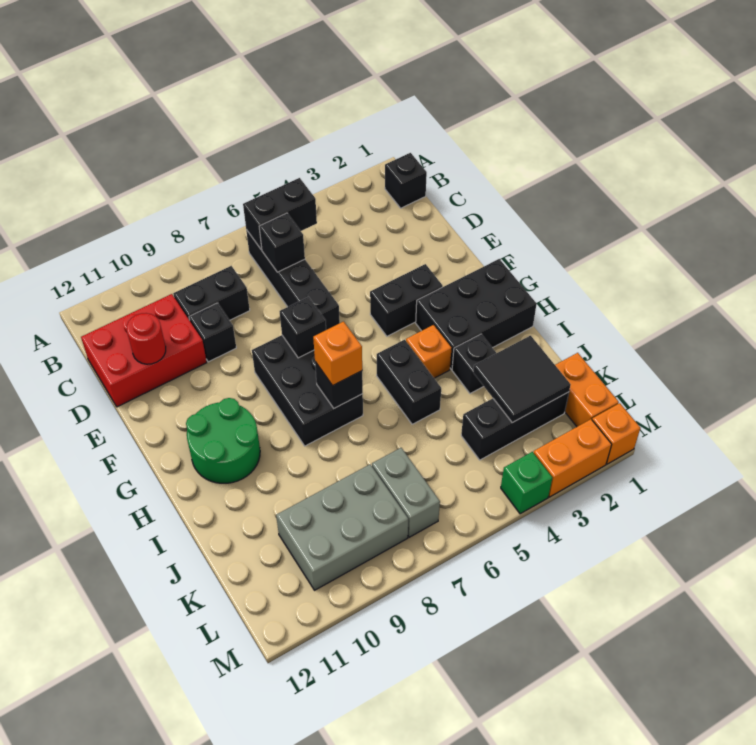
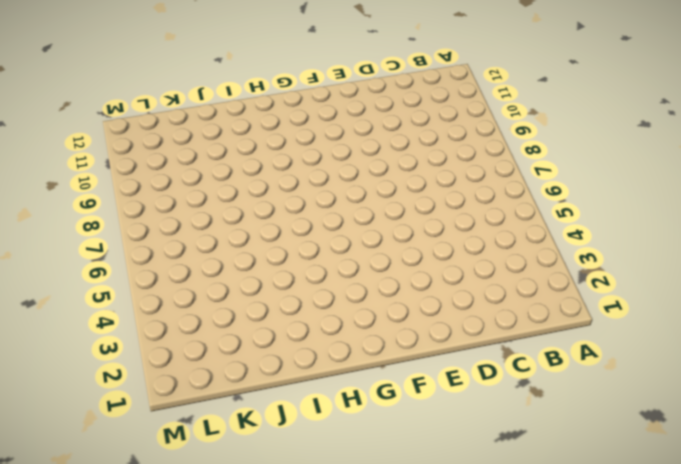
none -> black brick B1 level 1
none -> black brick B6:E6 level 1
none -> black brick C8:C9 level 1

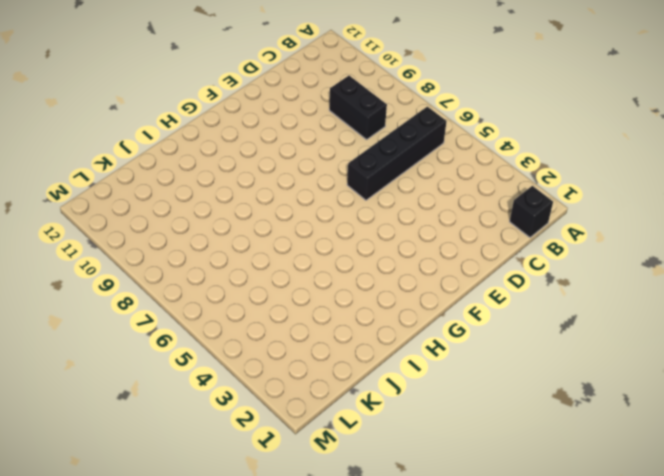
none -> red brick C10:D12 level 1
none -> black brick D9 level 1
none -> black brick F3:F4 level 1

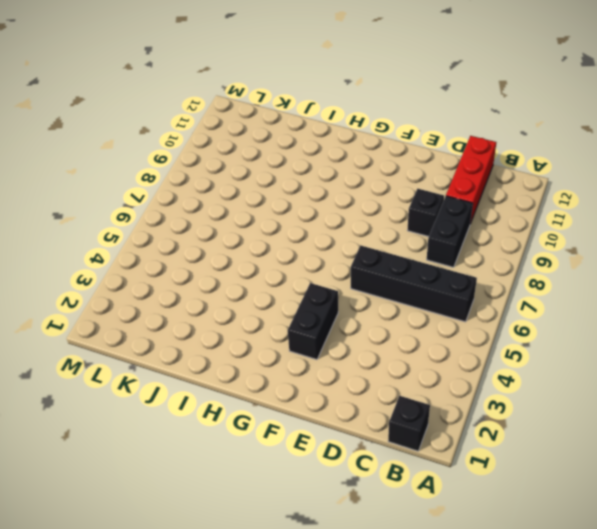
red brick C10:C12 level 1 -> red brick C10:D12 level 1
none -> black brick F7:H8 level 1
none -> black brick G1:H3 level 1
none -> green round brick G10:H11 level 1

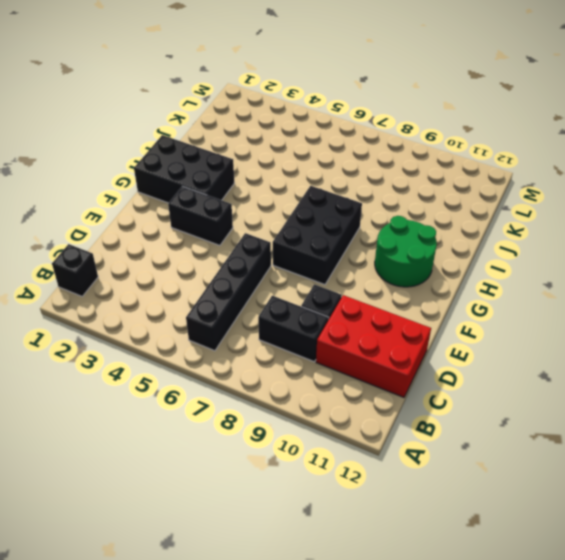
none -> orange brick H4 level 1
none -> black brick H5:I5 level 1
none -> black brick I3 level 1

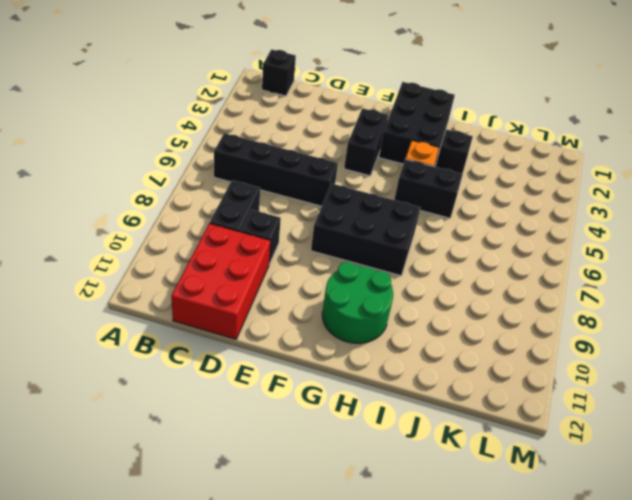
none -> orange brick K1:L1 level 1
none -> black brick K2:K4 level 1
none -> grey brick K7:L7 level 1

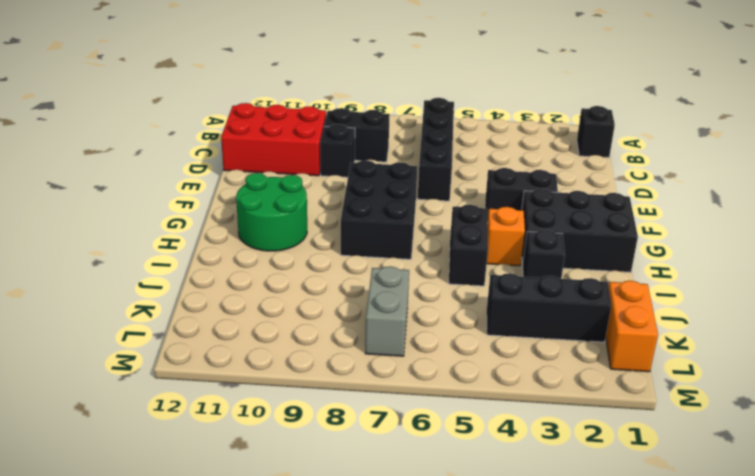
none -> grey brick K8:L10 level 1
none -> orange brick M1 level 1
none -> orange brick M2:M3 level 1

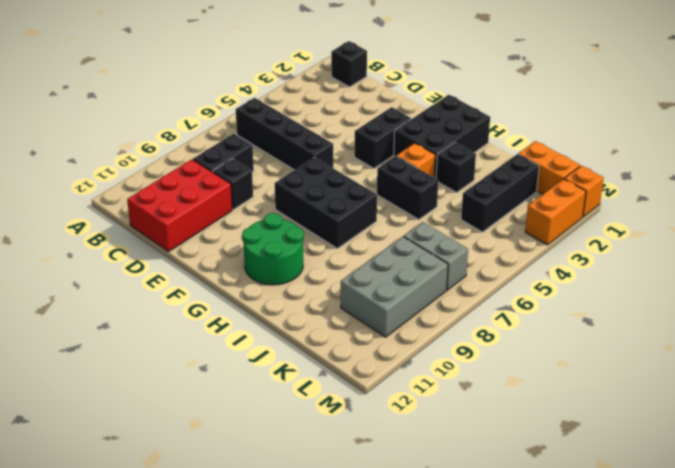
none -> green brick M4 level 1
none -> black brick B5:B6 level 2
none -> black brick C6 level 2

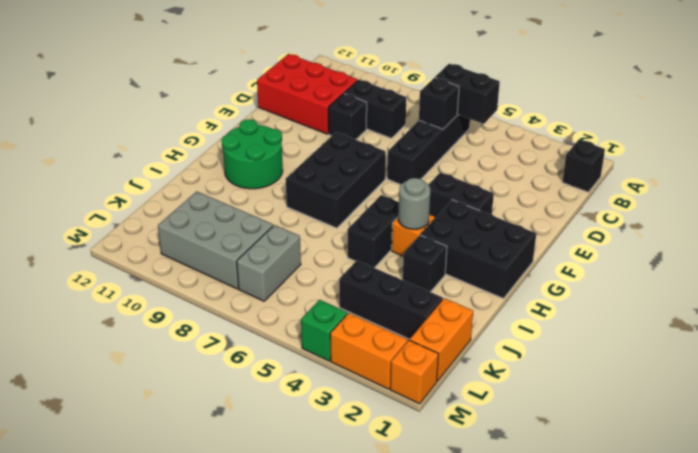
grey round brick H4 level 2 -> none
none -> red round brick D11 level 2
none -> black brick F7 level 2
none -> black brick H7 level 2

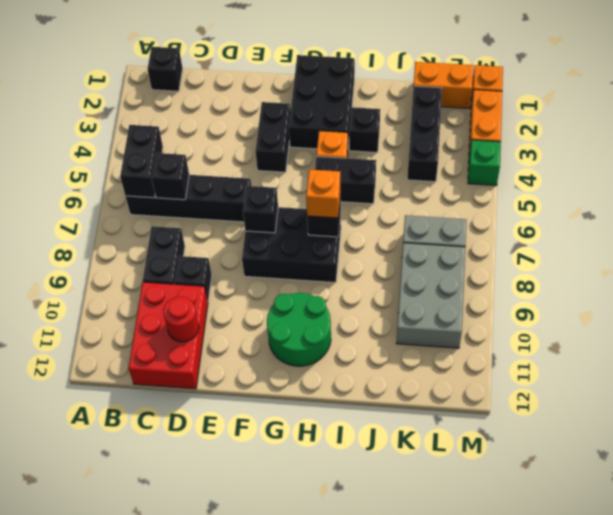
none -> black tile J2:K3 level 2

